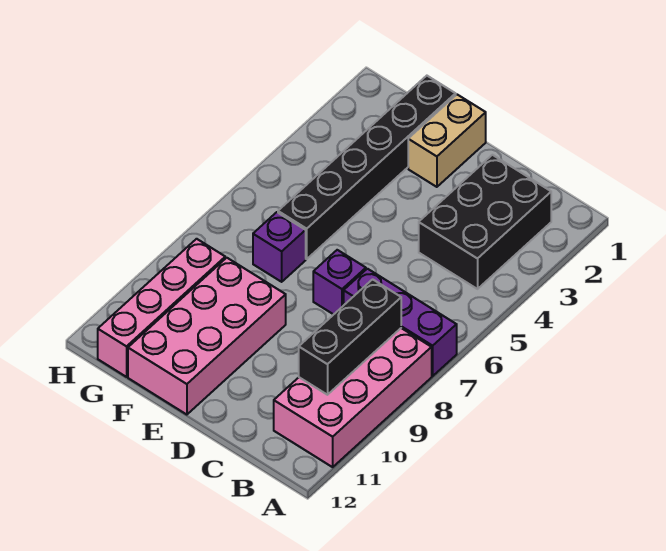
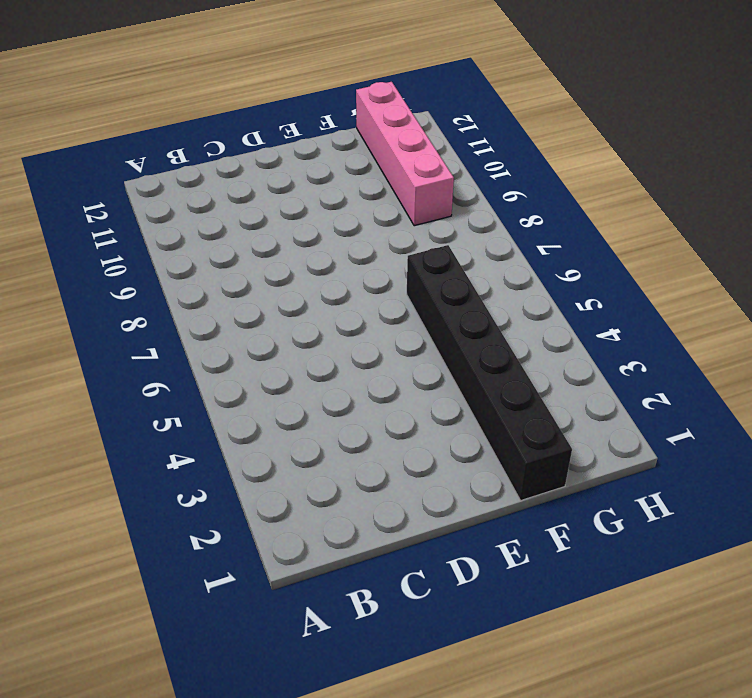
none -> purple brick A7:C7 level 1
none -> pink brick A8:B11 level 1

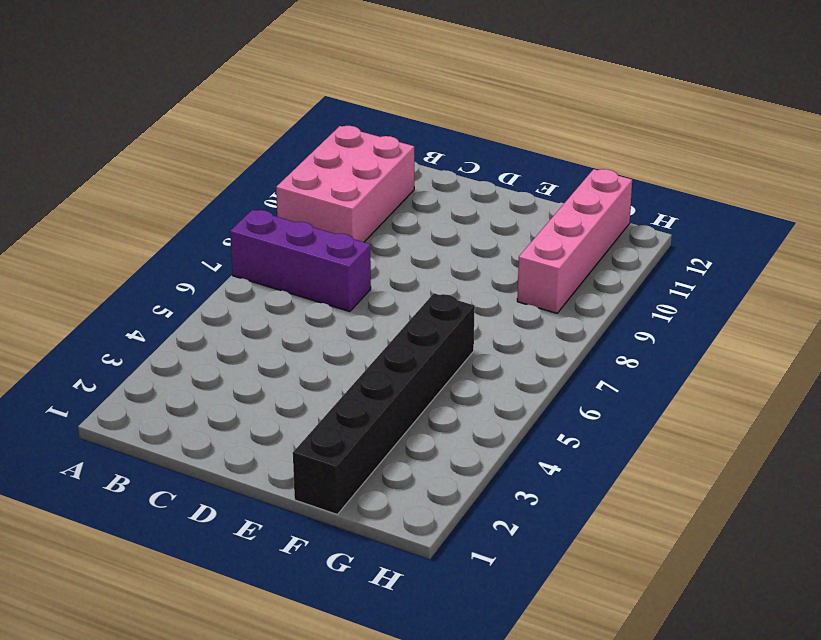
pink brick A9:B11 level 1 -> pink brick A8:B11 level 1
none -> black brick B2:C4 level 1
none -> purple brick D7 level 1

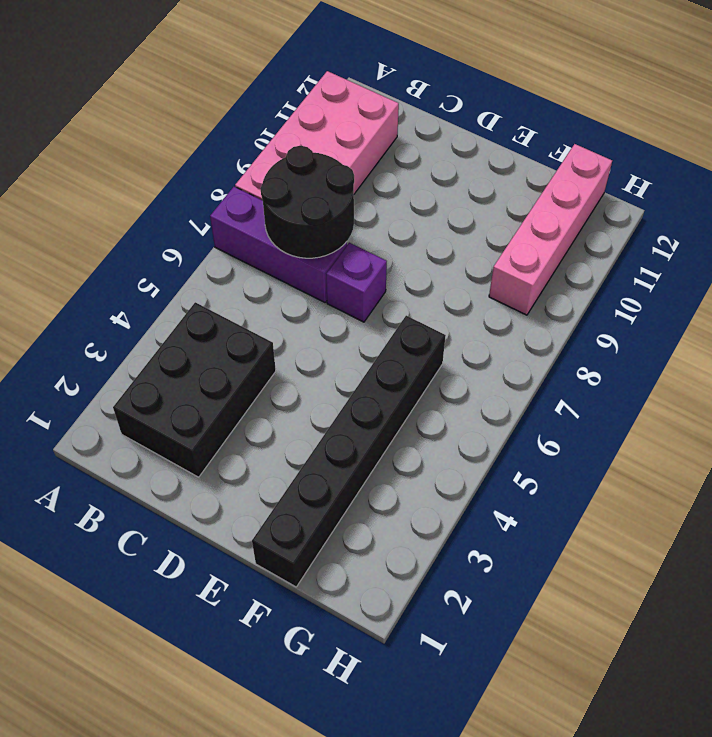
black round brick B7:C8 level 2 -> black brick B8:B10 level 2
none -> tan brick E1:E2 level 1
none -> pink brick E9:F12 level 1

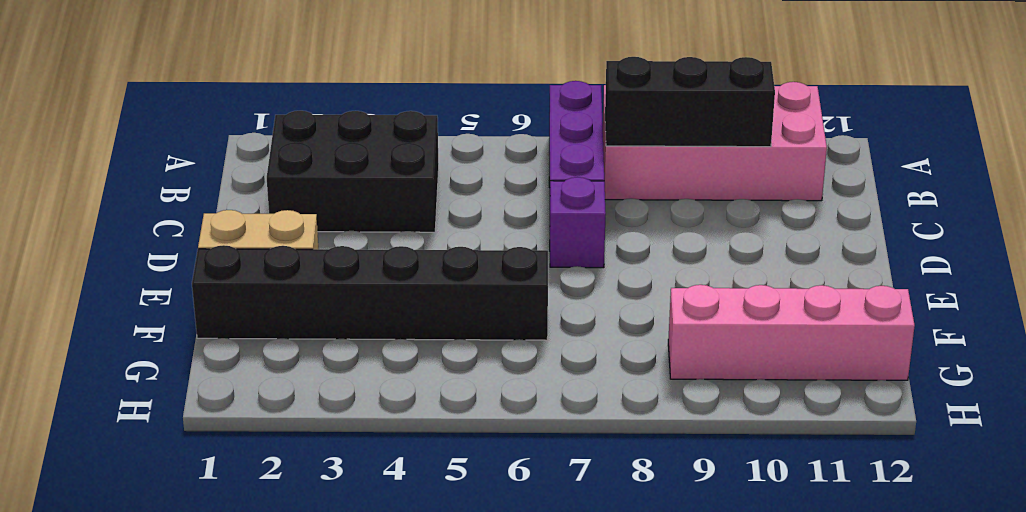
none -> pink brick E9:F12 level 1
none -> purple brick F7 level 1

